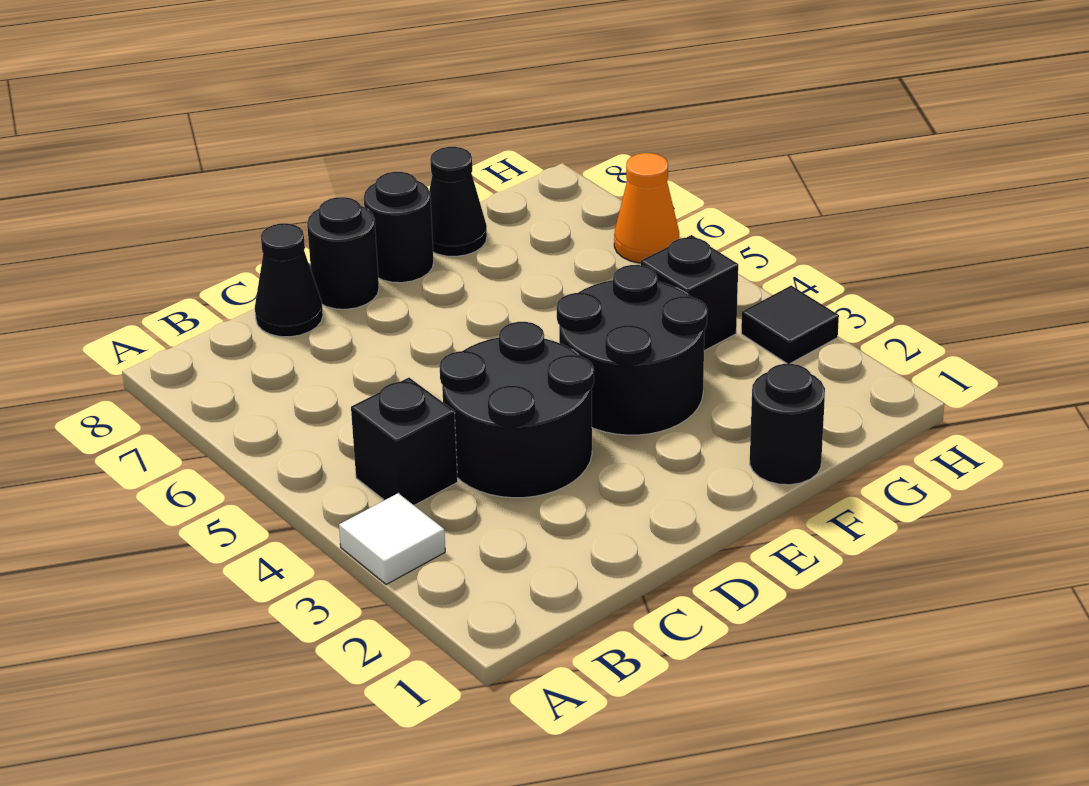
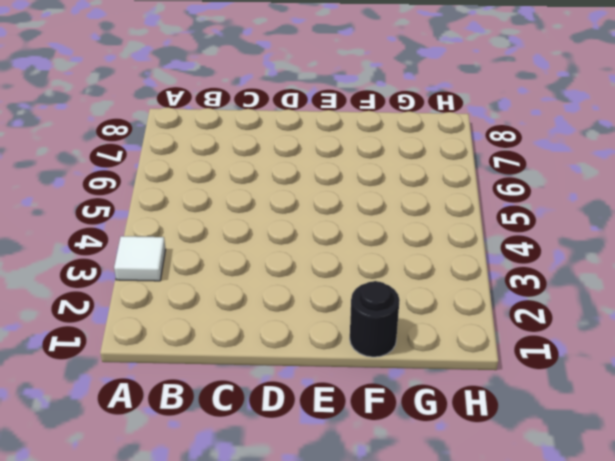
none -> black brick B4 level 1
none -> black round brick C3:D4 level 1
none -> black cone C8 level 1

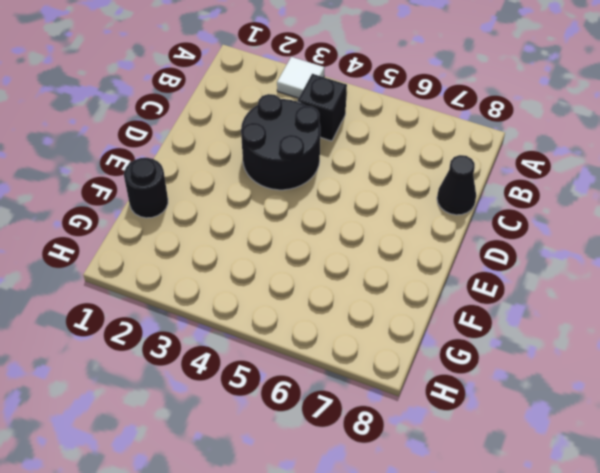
none -> black round brick D8 level 1
none -> black round brick E3:F4 level 1
none -> black round brick E8 level 1

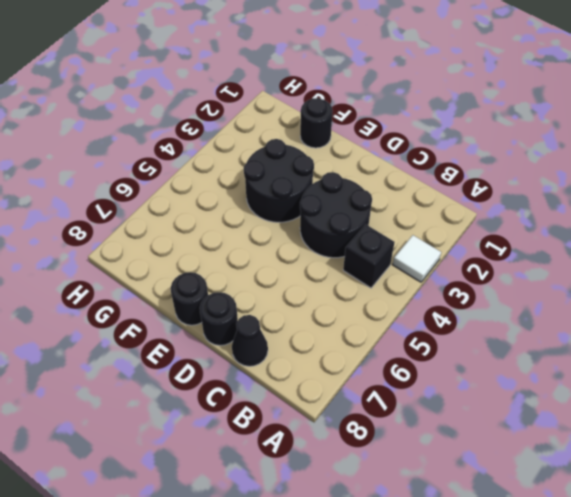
none -> black cone F8 level 1
none -> black brick G4 level 1
none -> black tile H3 level 1

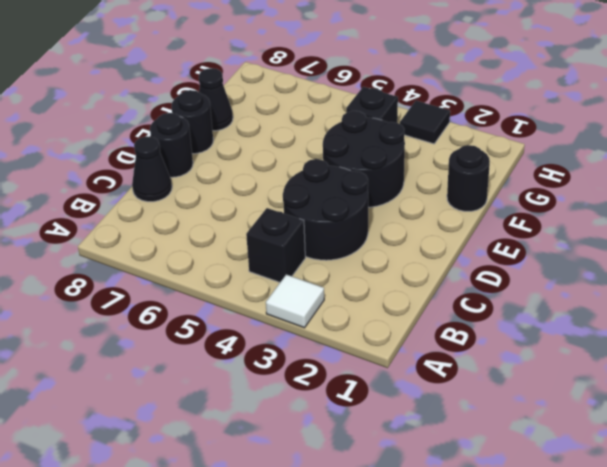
none -> orange cone H6 level 1

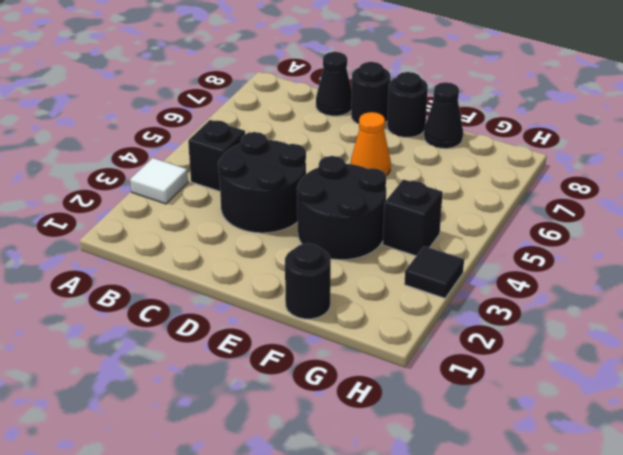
orange cone E6 level 1 -> orange cone H6 level 1

